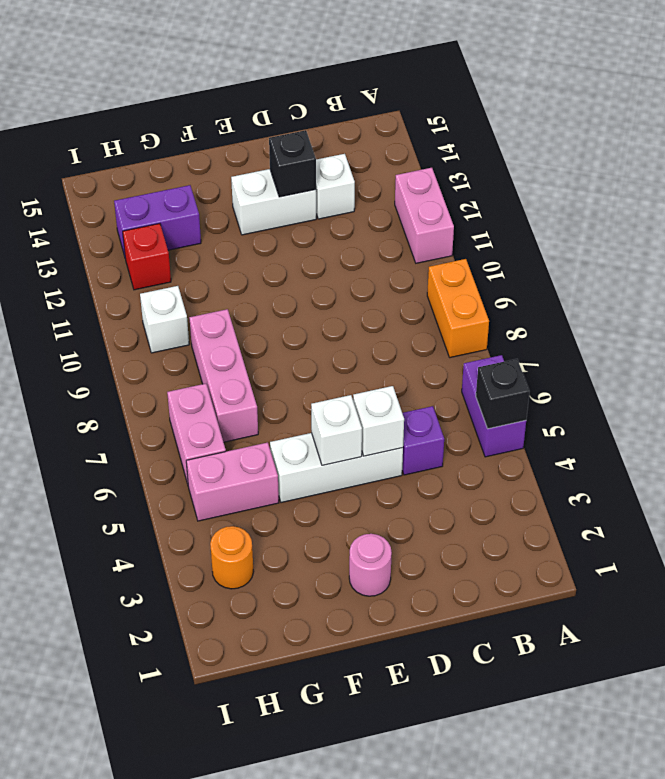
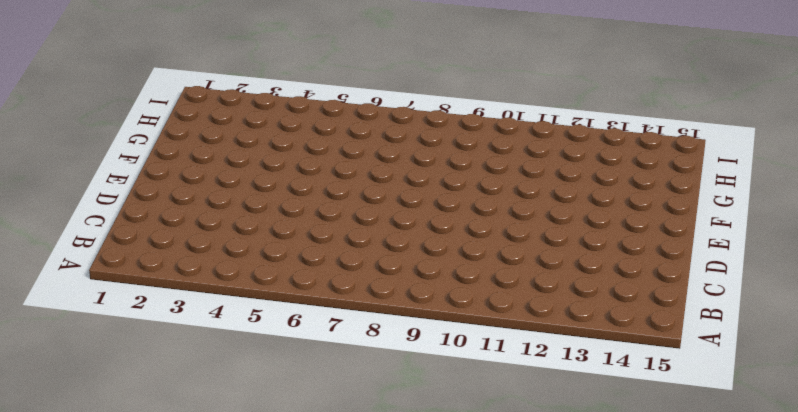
none -> purple brick A5:A6 level 1
none -> orange brick A8:A9 level 1
none -> pink brick A11:A12 level 1

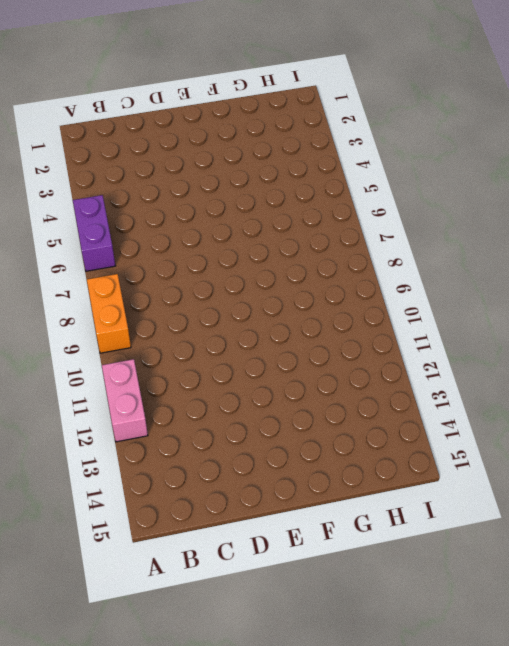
none -> purple brick C5 level 1
none -> white brick C13 level 1
none -> white brick D5:F5 level 1

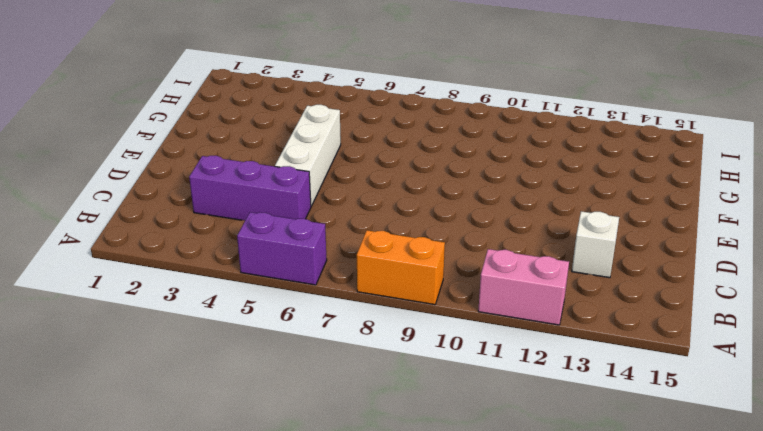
purple brick C3:C5 level 1 -> purple brick C5 level 1
none -> white brick D13:E13 level 1
none -> pink round brick E2 level 1
none -> pink brick G5:H5 level 1

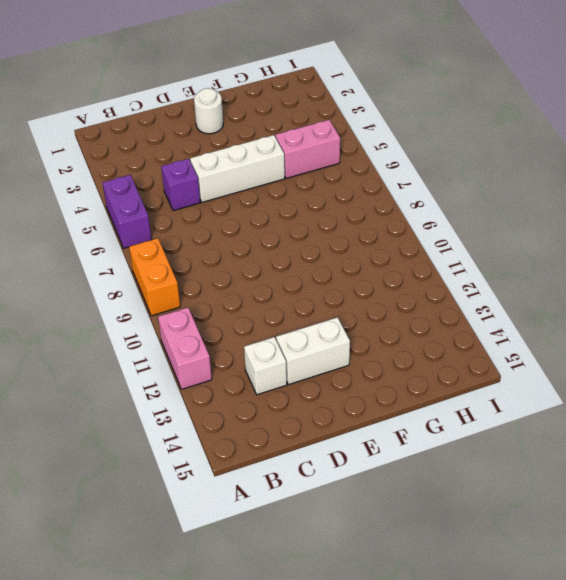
white round brick E2 level 1 -> pink round brick E2 level 1
none -> pink brick G7:G9 level 1
none -> purple brick G13:H13 level 1
none -> orange round brick H3 level 1

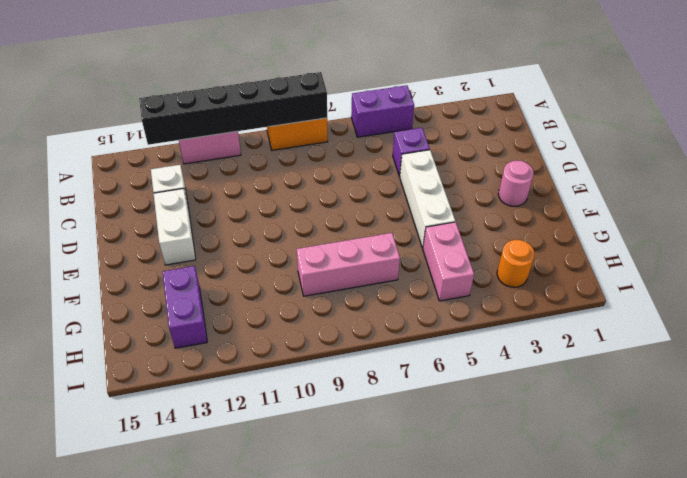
black brick A8:A13 level 2 -> none
none -> pink brick H6:H7 level 1
none -> white brick H10 level 1
none -> red brick H12 level 1

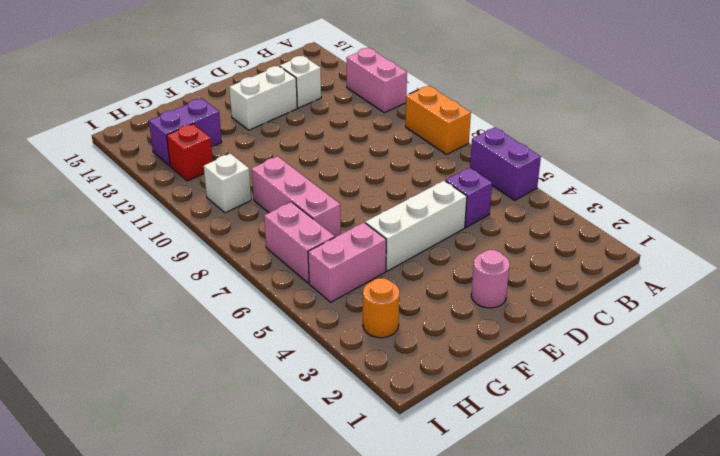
none -> black brick A5 level 2
none -> white brick D5 level 2
none -> black brick D13 level 2

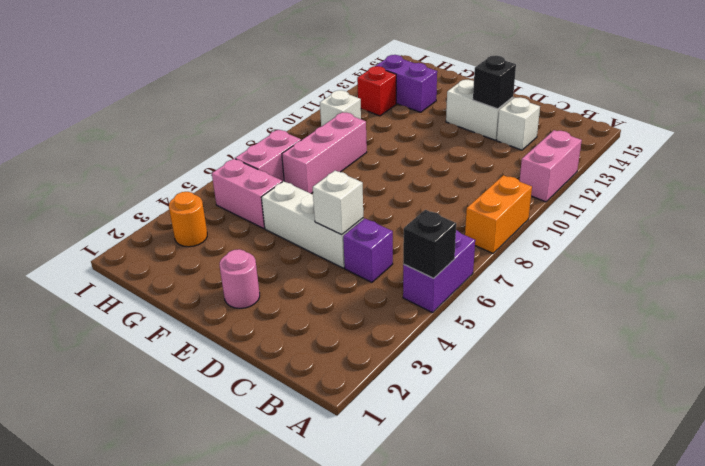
none -> white brick E5 level 2

